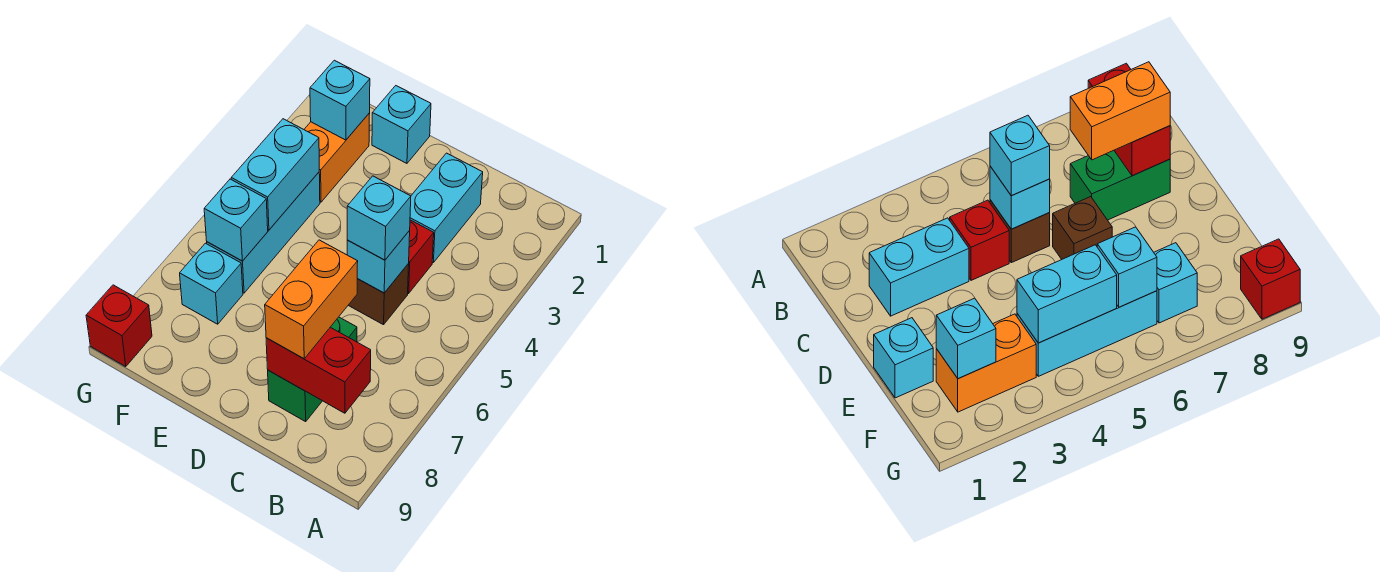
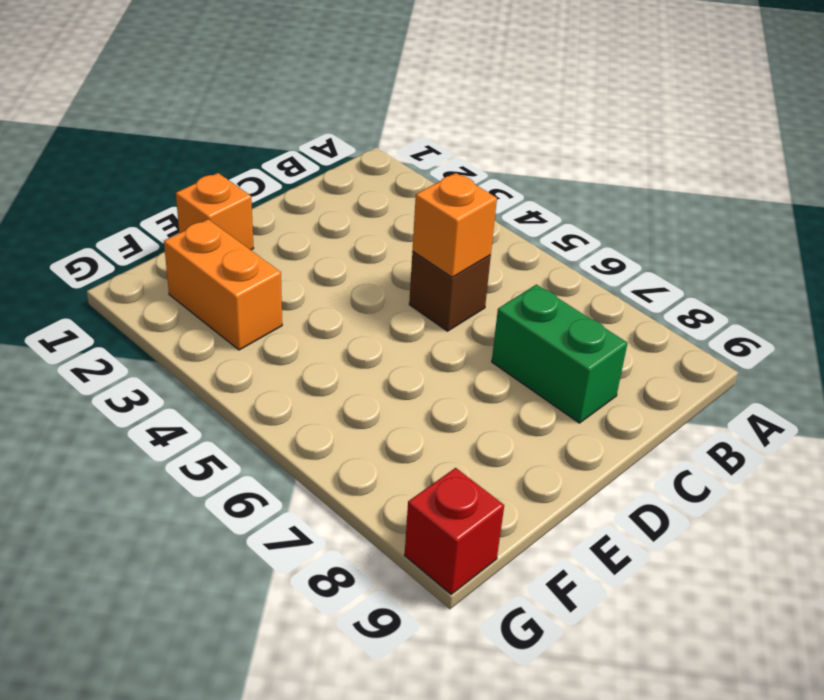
orange brick C5 level 2 -> cyan brick C5 level 2
orange brick E1 level 1 -> cyan brick E1 level 1
none -> cyan brick C2:C3 level 1
none -> red brick C4 level 1
none -> brown brick D6 level 1

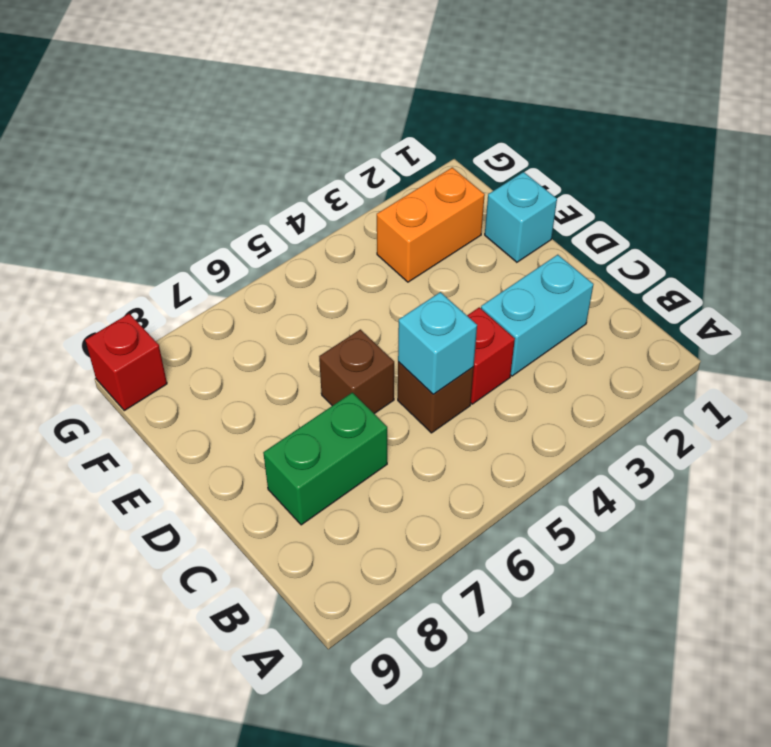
none -> cyan brick F4:F6 level 1
none -> cyan brick F7 level 1
none -> red brick B8:C8 level 2

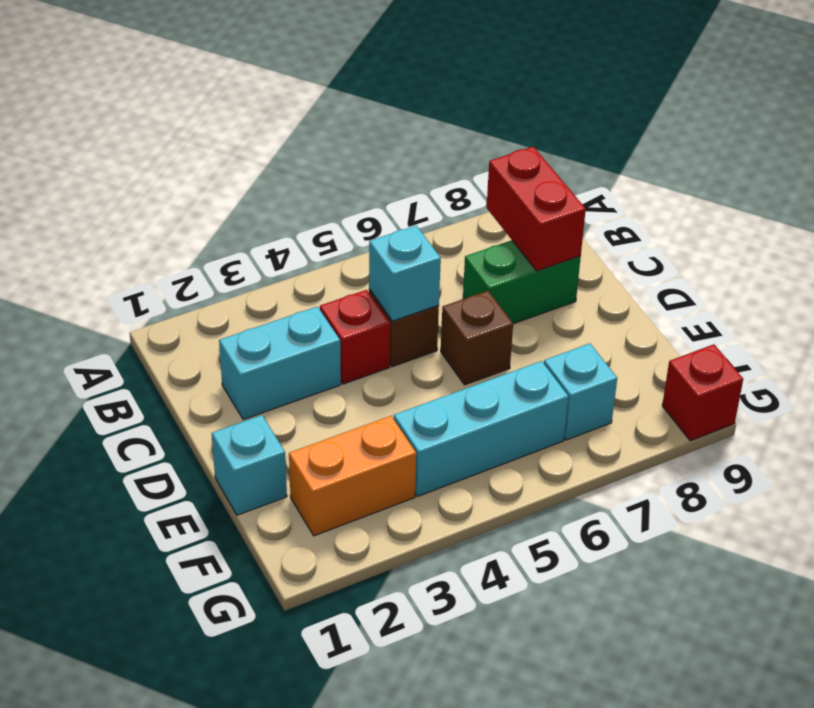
none -> cyan brick F2 level 2
none -> cyan brick F4:F5 level 2
none -> cyan brick F6 level 2

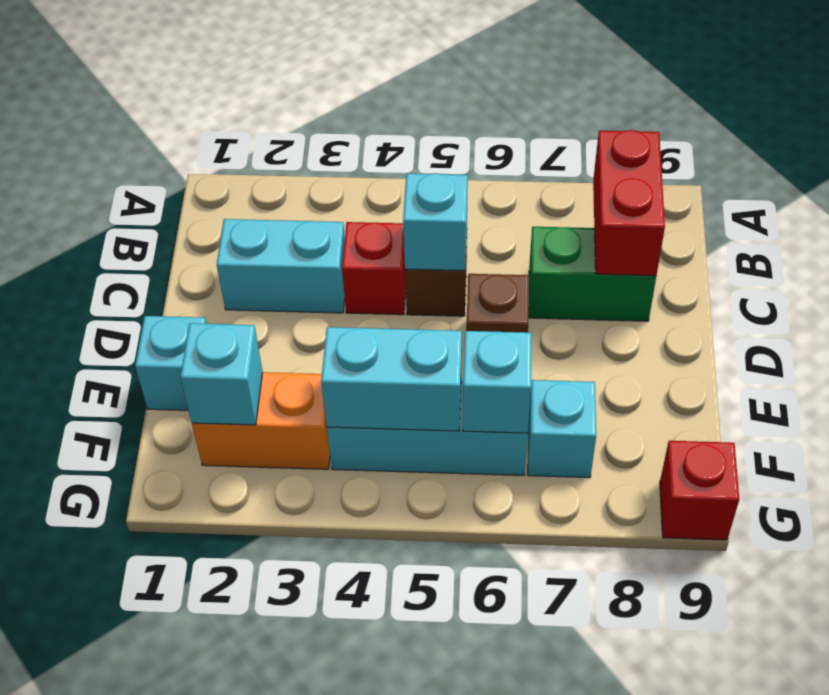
none -> cyan brick C5 level 3
none -> orange brick C7:C8 level 3

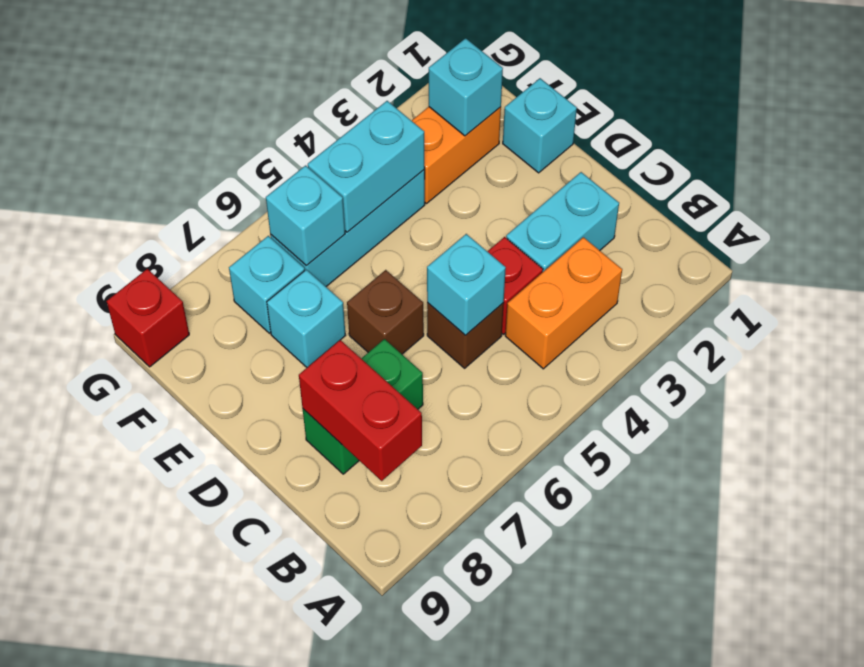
orange brick B3:B4 level 1 -> orange brick C7:C8 level 3
cyan brick E7 level 1 -> cyan brick C5 level 3

